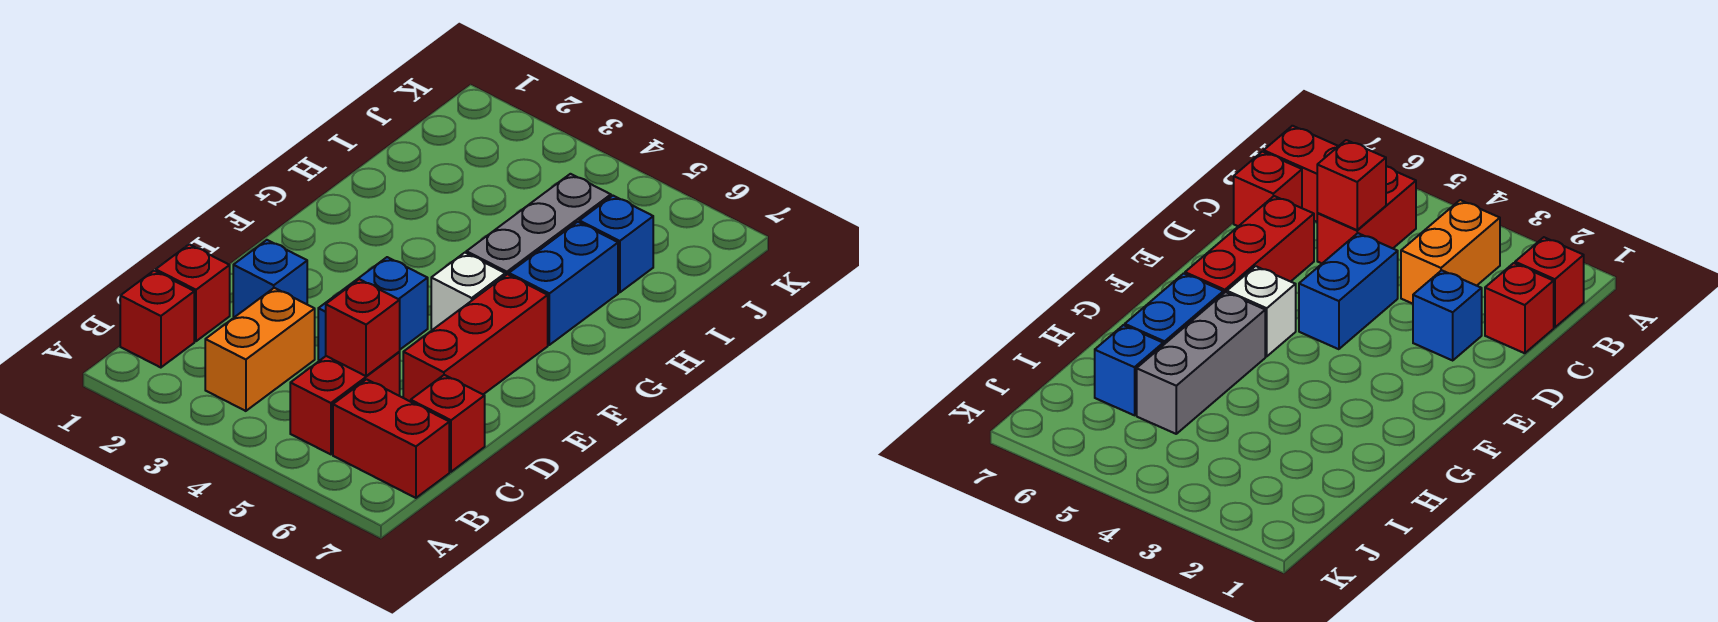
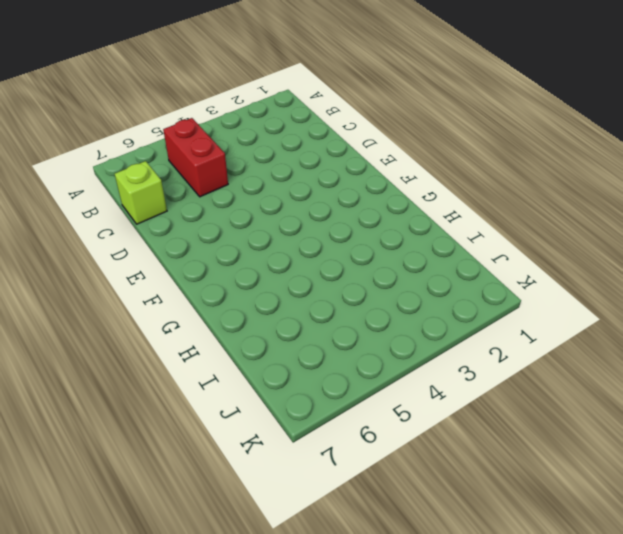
lime brick C7 level 1 -> red brick C7 level 1
none -> red brick B1 level 1
none -> orange brick B3:C3 level 1
none -> red brick B6:B7 level 1

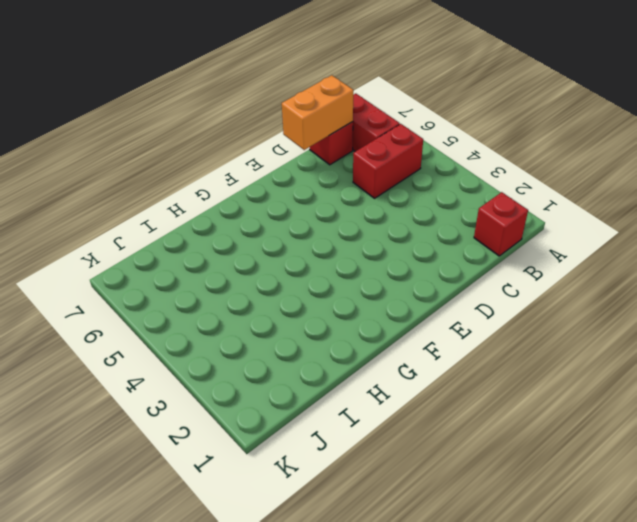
orange brick C7:D7 level 2 -> orange brick B3:C3 level 1
none -> red brick C1 level 1
none -> blue brick D2 level 1
none -> blue brick D4:E4 level 1

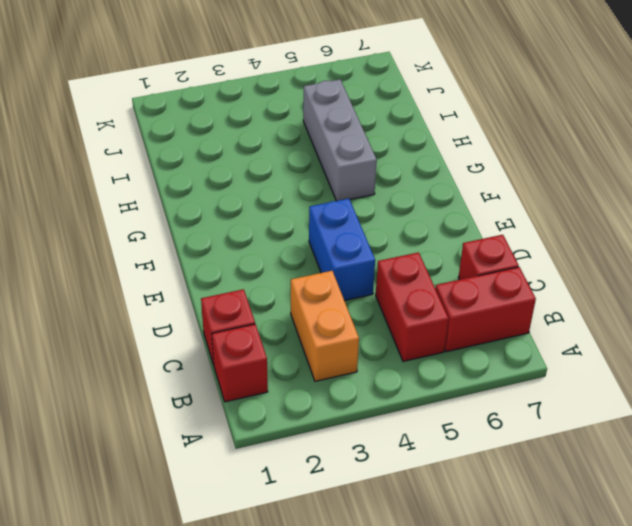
none -> blue brick D2 level 1
none -> red brick D6:F6 level 1
none -> white brick F5 level 1

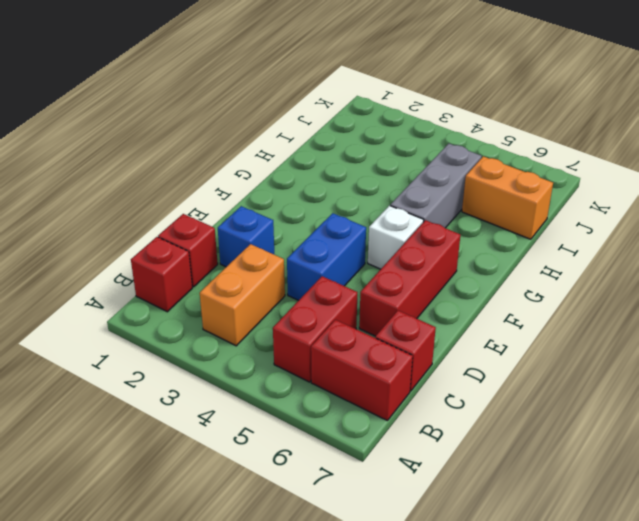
orange brick I6:I7 level 1 -> blue brick I6 level 1
none -> blue brick G6:H6 level 1
none -> red brick C5 level 2

